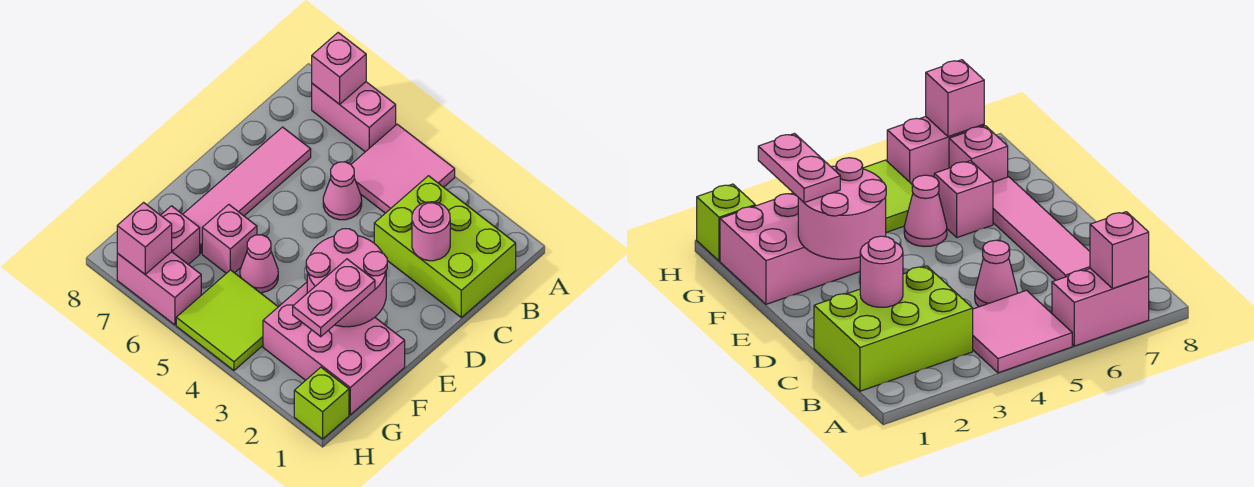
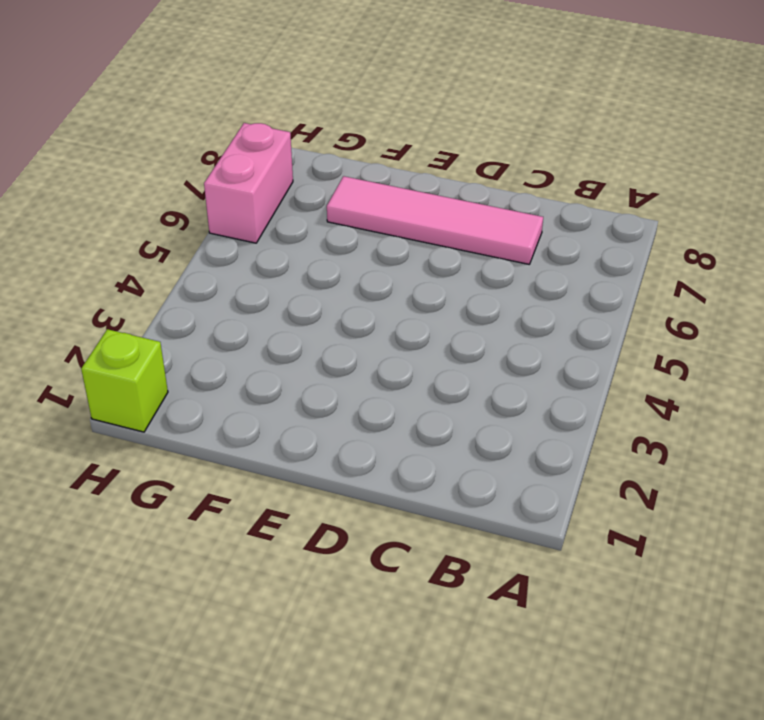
none -> pink tile A4:B5 level 1
none -> pink brick A6:A7 level 1
none -> lime brick B1:C3 level 1

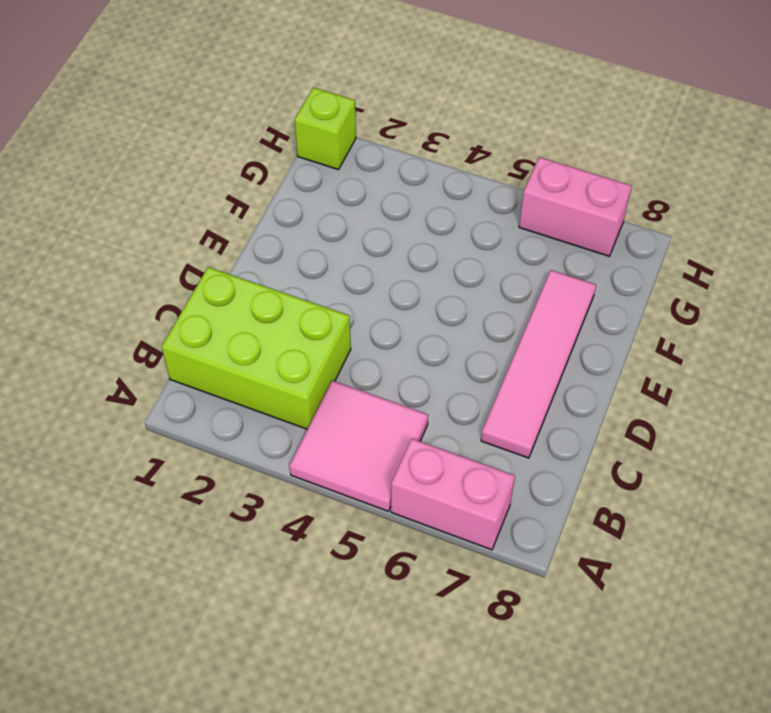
none -> pink cone C5 level 1
none -> pink brick F1:G3 level 1
none -> pink cone F5 level 1

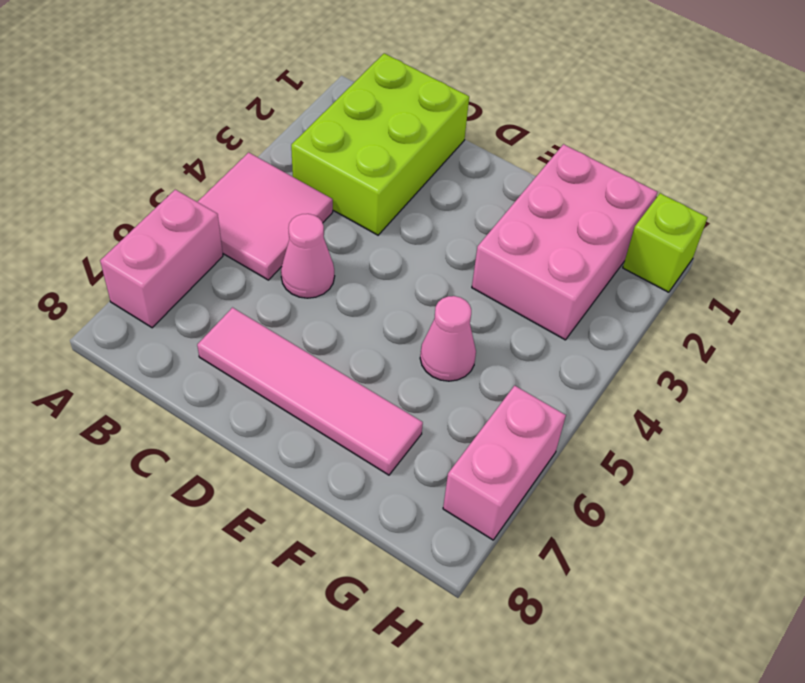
none -> pink brick F6 level 1
none -> lime tile G4:H5 level 1
none -> pink brick G7 level 1

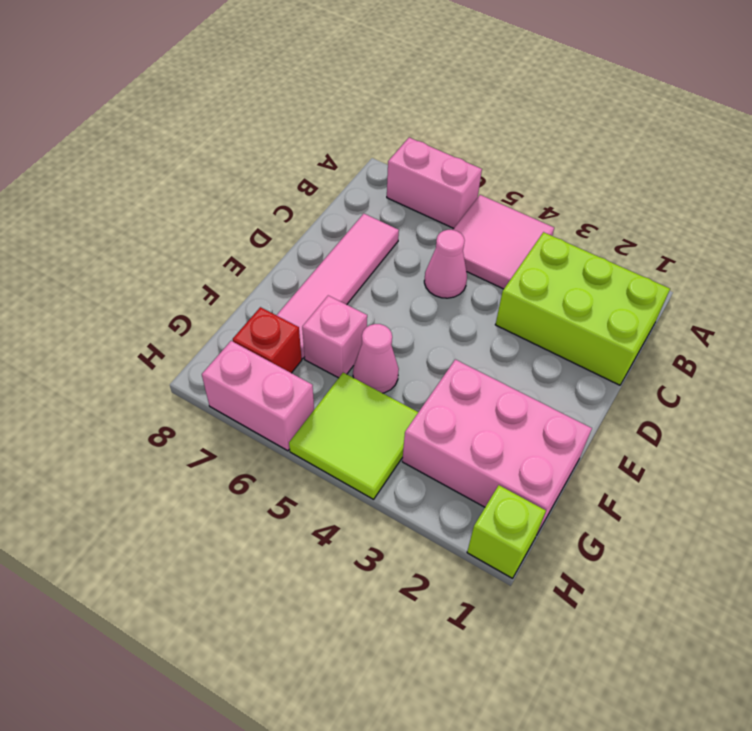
red brick G7 level 1 -> pink brick G7 level 1
none -> pink brick A7 level 2
none -> pink round brick C2 level 2
none -> pink round brick E2:F3 level 2

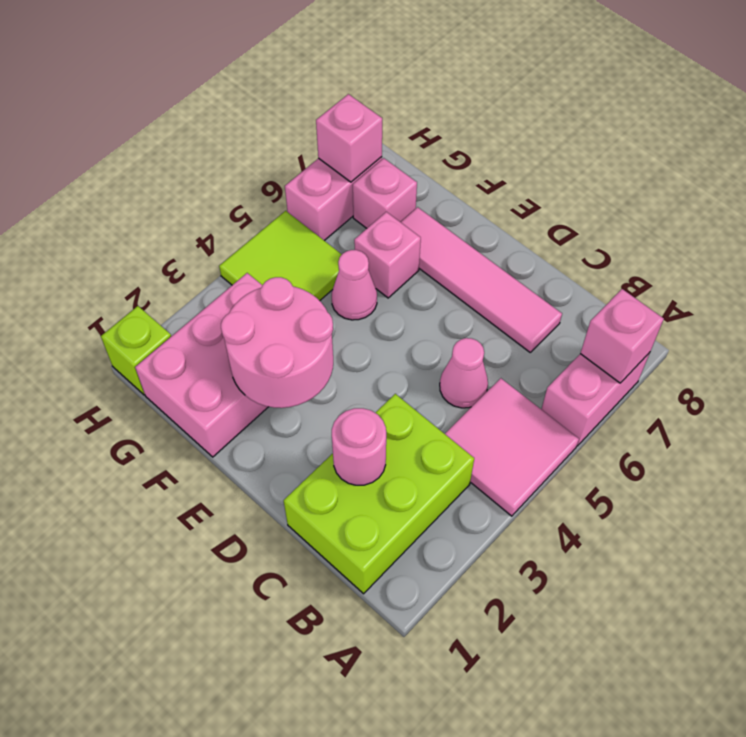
none -> pink plate F2:G2 level 3

